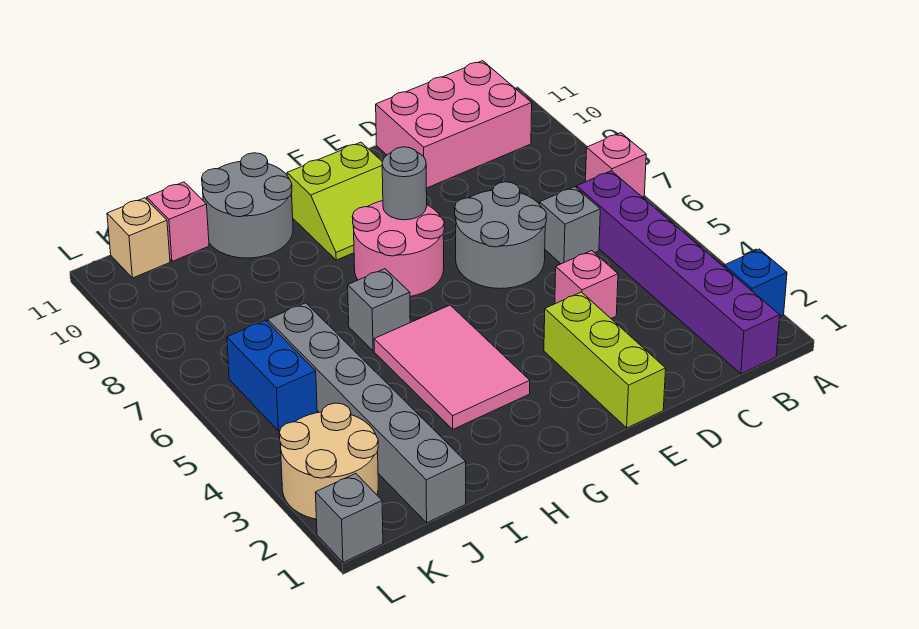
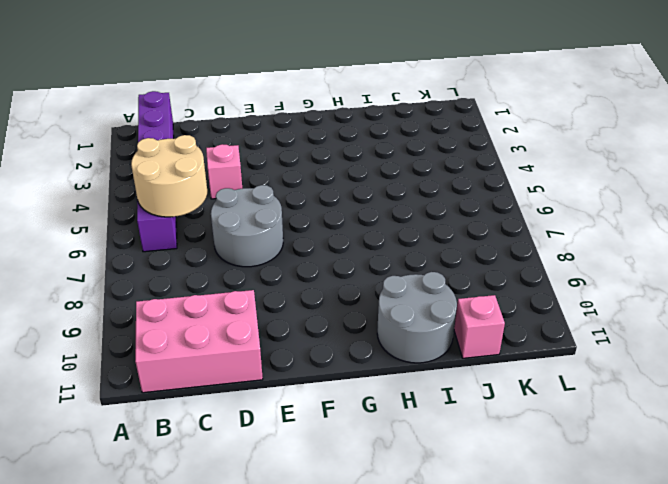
tan round brick B5:C6 level 2 -> tan round brick K2:L3 level 1
none -> blue brick A2 level 1
none -> pink brick A7 level 1
none -> grey brick C6 level 1

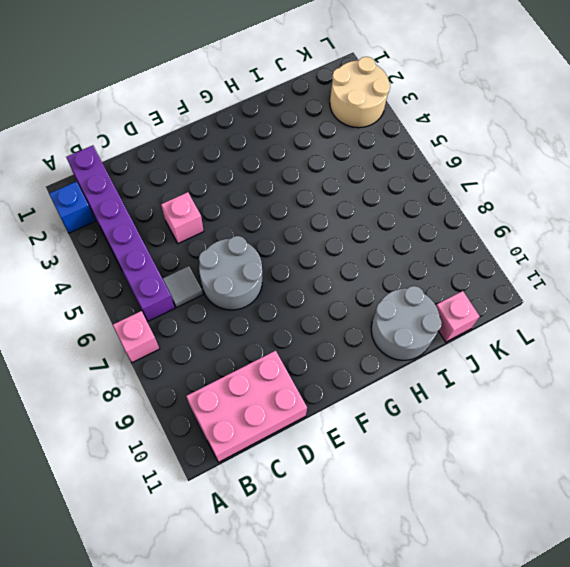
grey tile C6 level 1 -> grey brick C6 level 1
none -> lime brick E1:E3 level 1
none -> pink round brick F7:G8 level 1
none -> lime slope F9:G10 level 1 top 10

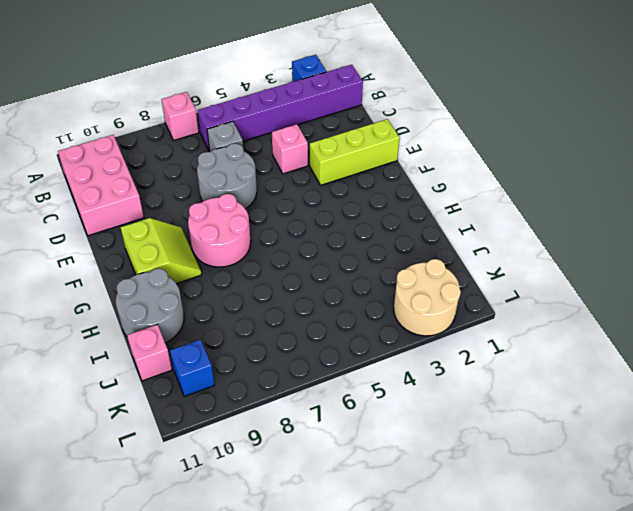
blue brick K10 level 1 -> none
none -> pink tile G3:H5 level 1
none -> grey brick H6 level 1
none -> grey brick J1:J6 level 1

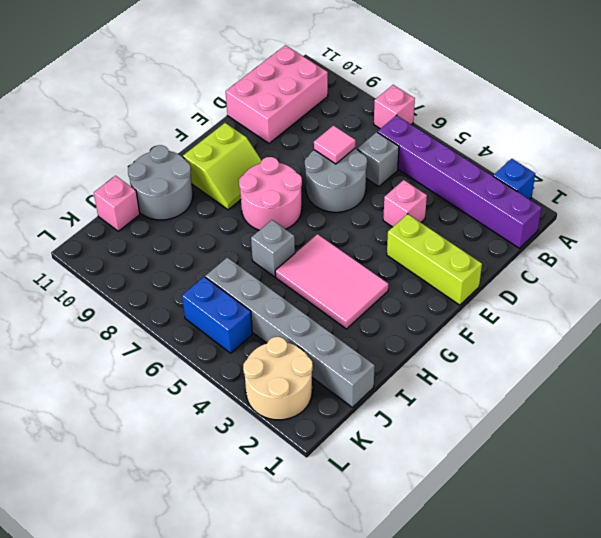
pink tile D7 level 2 -> none
none -> tan brick K11 level 1
none -> grey brick L1 level 1
none -> grey round brick F8 level 2

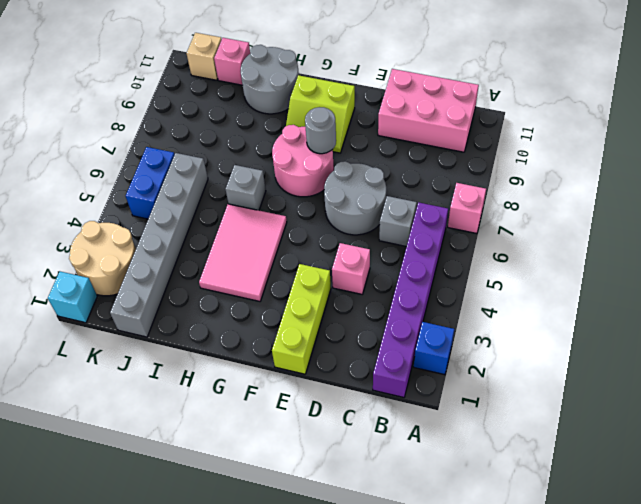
cyan brick L1 level 1 -> grey brick L1 level 1

